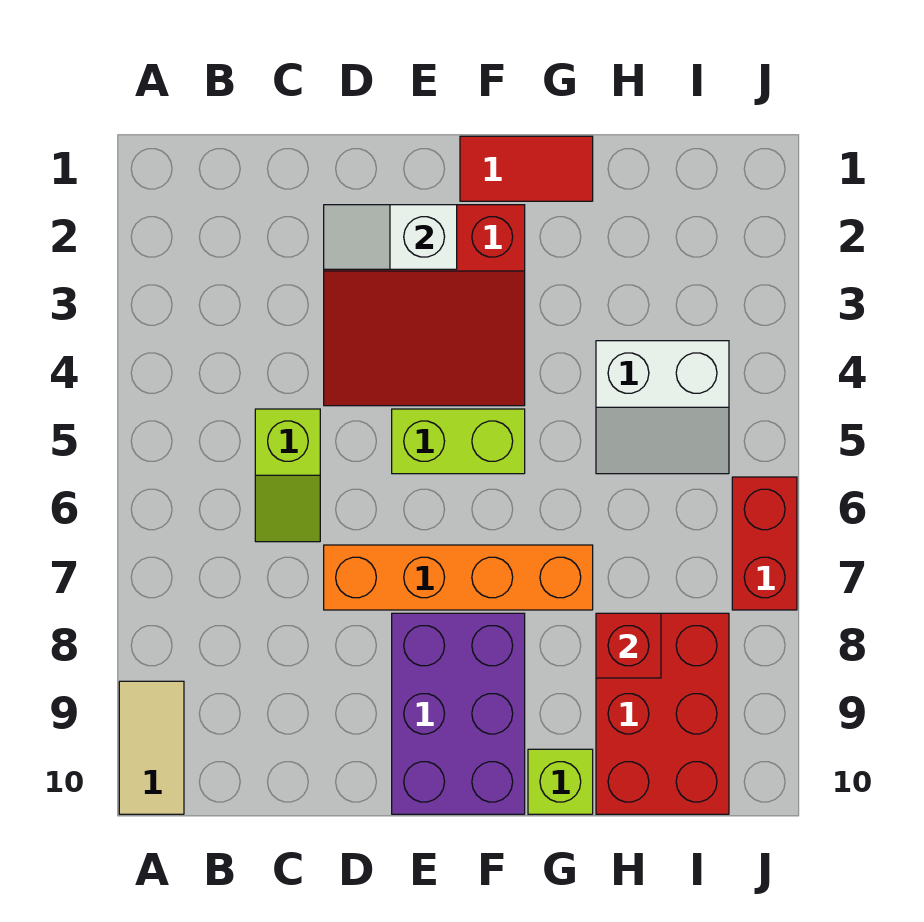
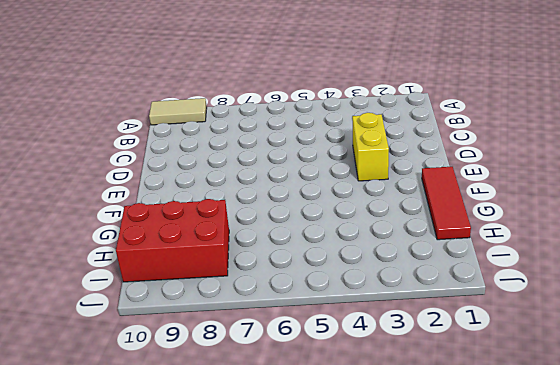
yellow brick D3:E3 level 1 -> red slope D2:F4 level 1 top 2
red tile F1:H1 level 1 -> red tile F1:G1 level 1
none -> lime slope C5:C6 level 1 top 5
none -> orange brick D7:G7 level 1
none -> lime brick E5:F5 level 1

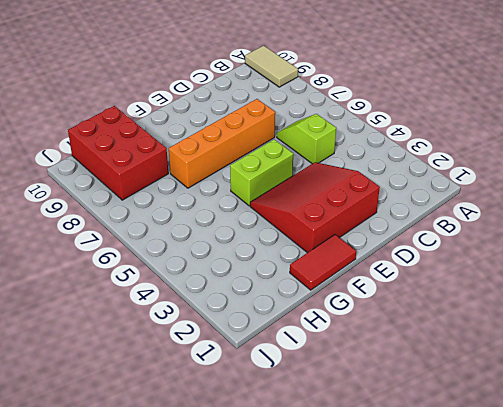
none -> purple brick E8:F10 level 1
none -> lime brick G10 level 1
none -> white slope H4:I5 level 1 top 4

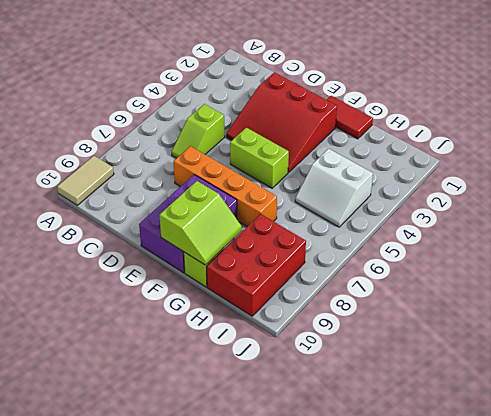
lime slope F9:G10 level 2 top F -> none
none -> red brick J6:J7 level 1
none -> white slope D2:E2 level 2 top E
none -> red brick H8 level 2

